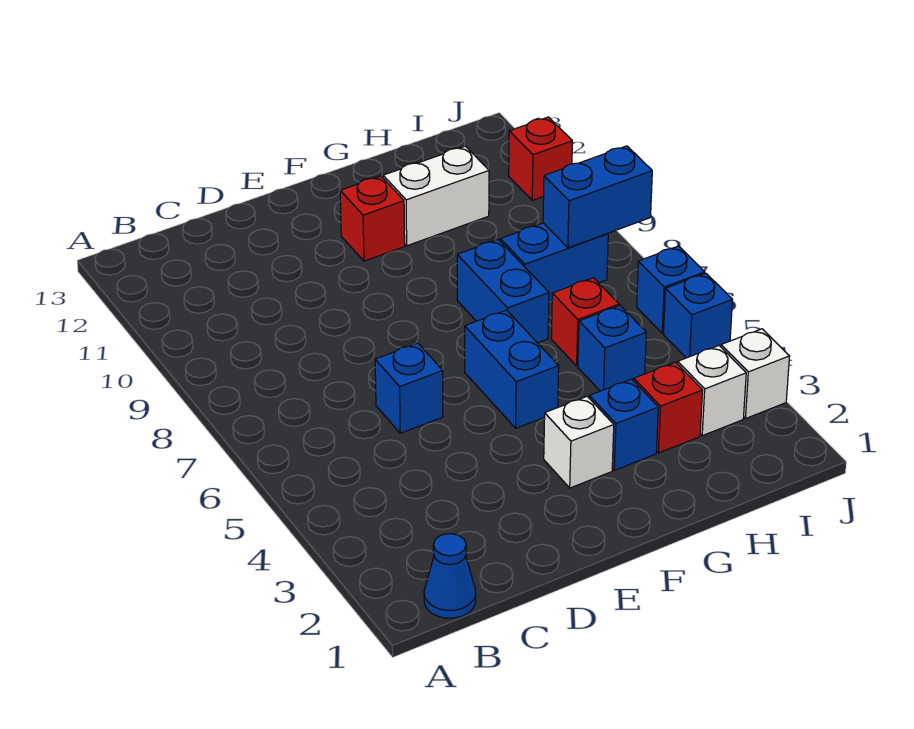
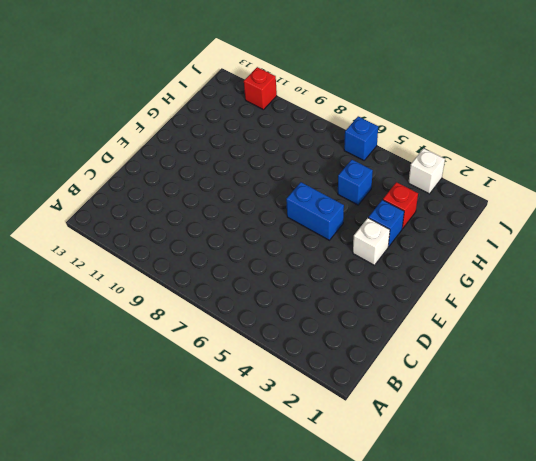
none -> blue cone B1 level 1
none -> blue brick D6 level 1
none -> red brick F11 level 1

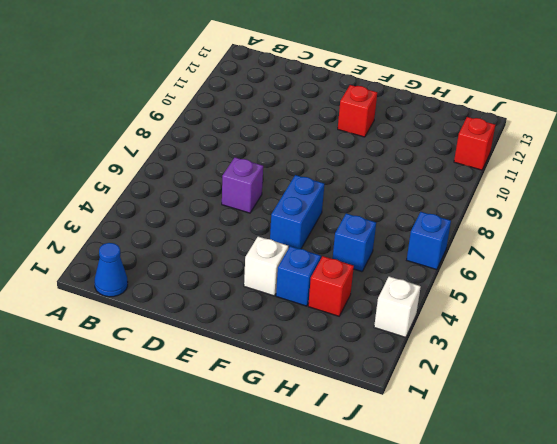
purple brick D6 level 1 -> blue brick D6 level 1
none -> blue brick G7:G8 level 1
none -> white brick G11:H11 level 1
none -> red brick H6 level 1

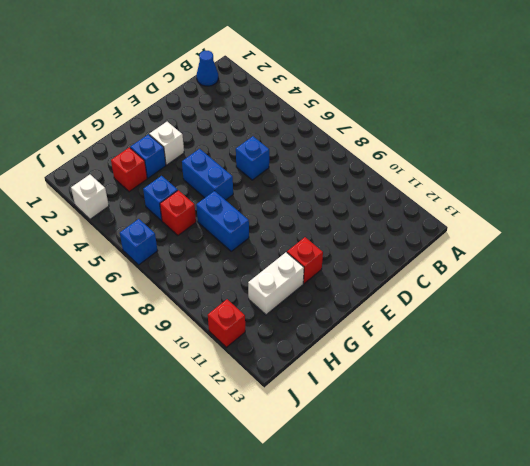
none -> blue brick H8:I8 level 1
none -> white brick I3 level 1
none -> blue brick J5 level 1

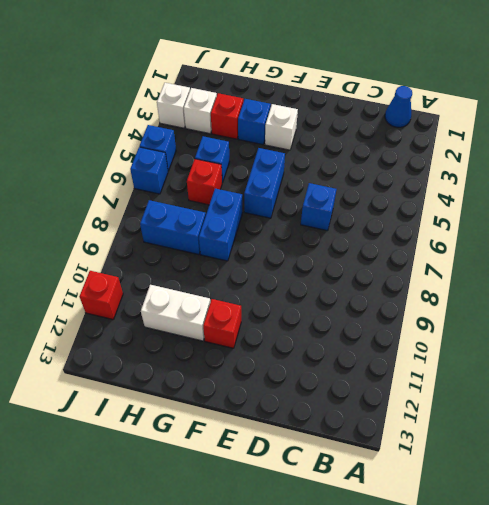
none -> blue brick I8:J8 level 2

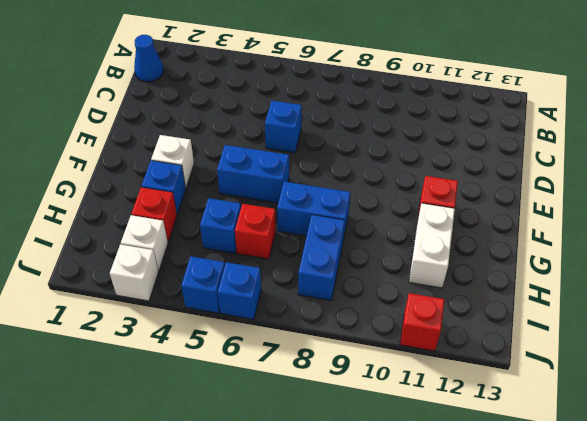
none -> blue brick I8:J8 level 2

